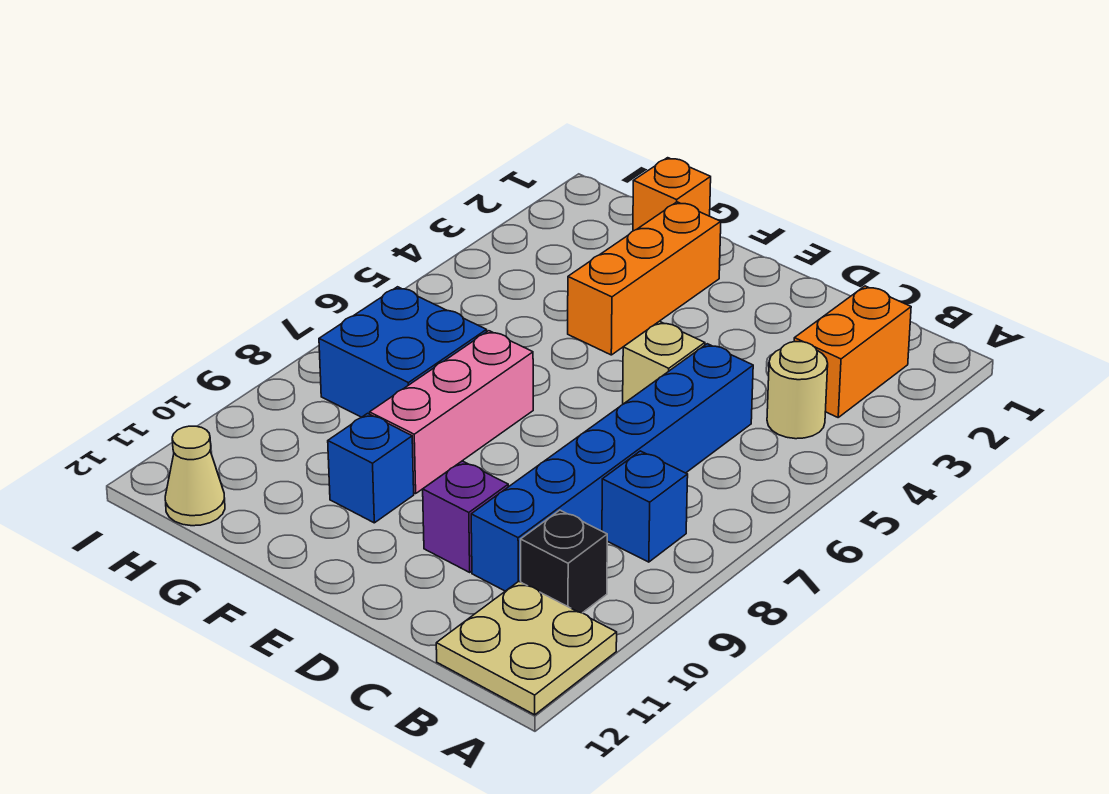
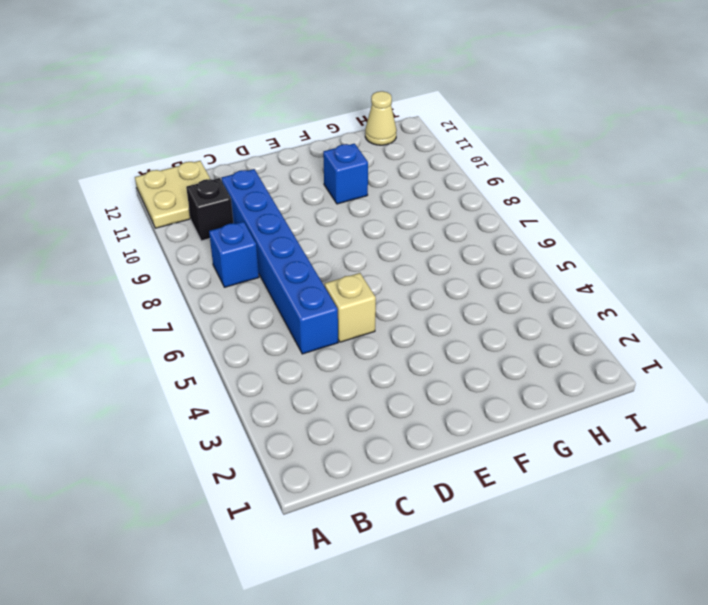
none -> orange brick B2:B3 level 1
none -> tan round brick B4 level 1
none -> purple brick D10 level 1

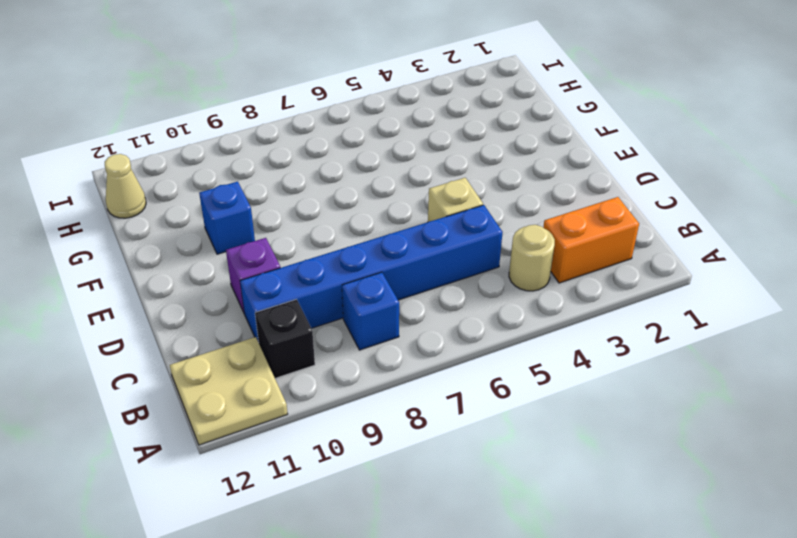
none -> orange brick F2:F4 level 1
none -> pink brick F7:F9 level 1
none -> orange brick G1 level 1

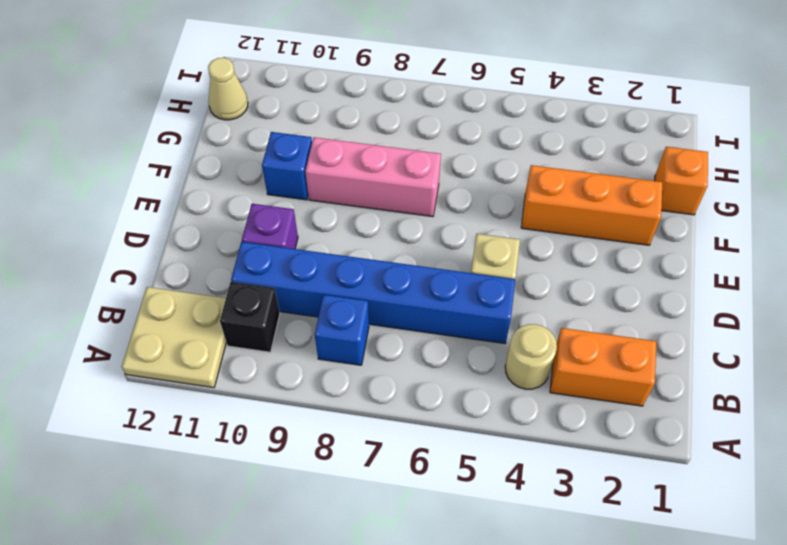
none -> blue brick G7:H8 level 1

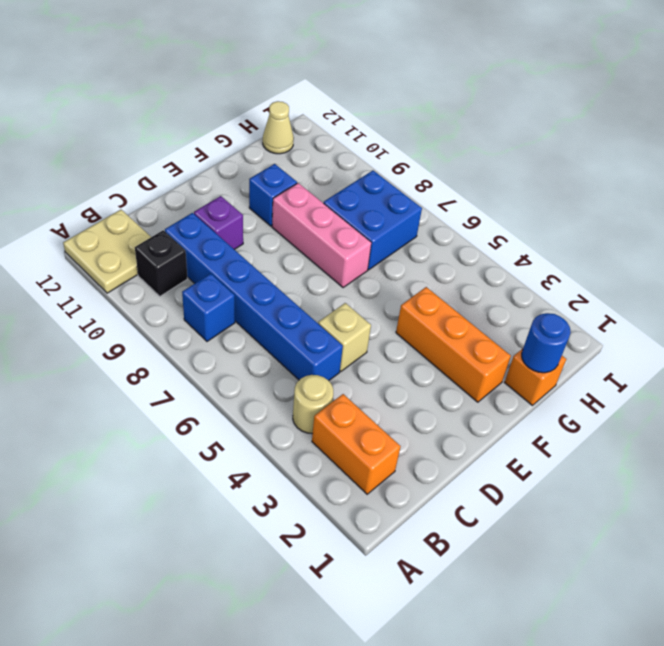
blue round brick G1 level 2 -> none

